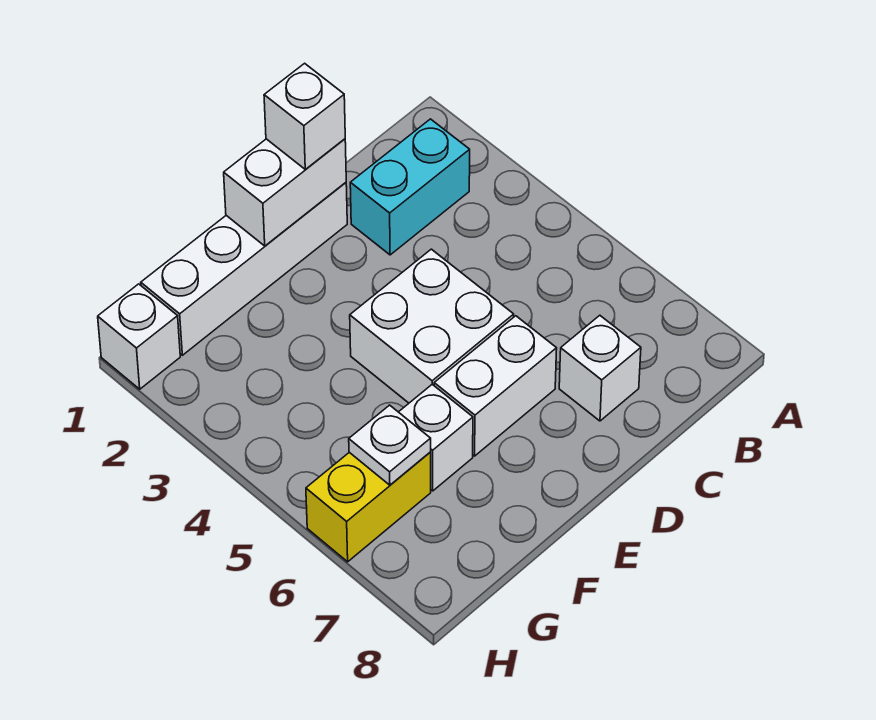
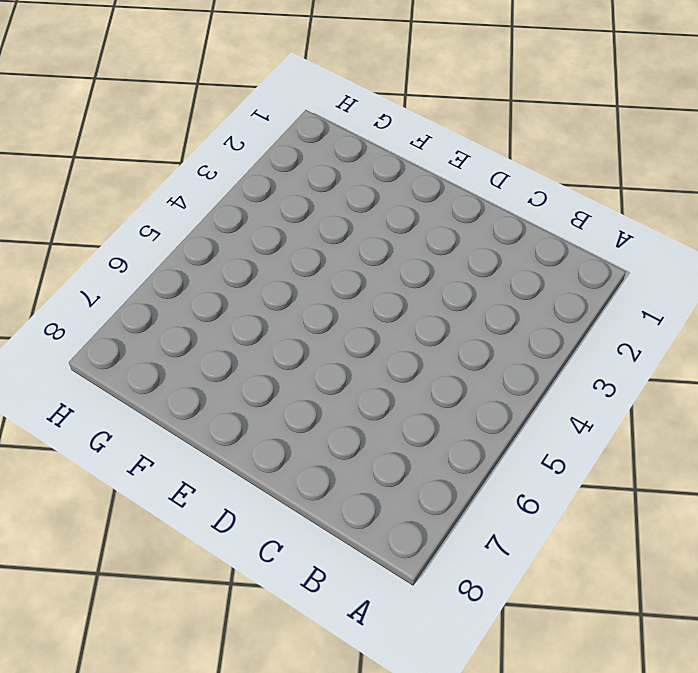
none -> cyan brick B2:C2 level 1
none -> white brick C7 level 1

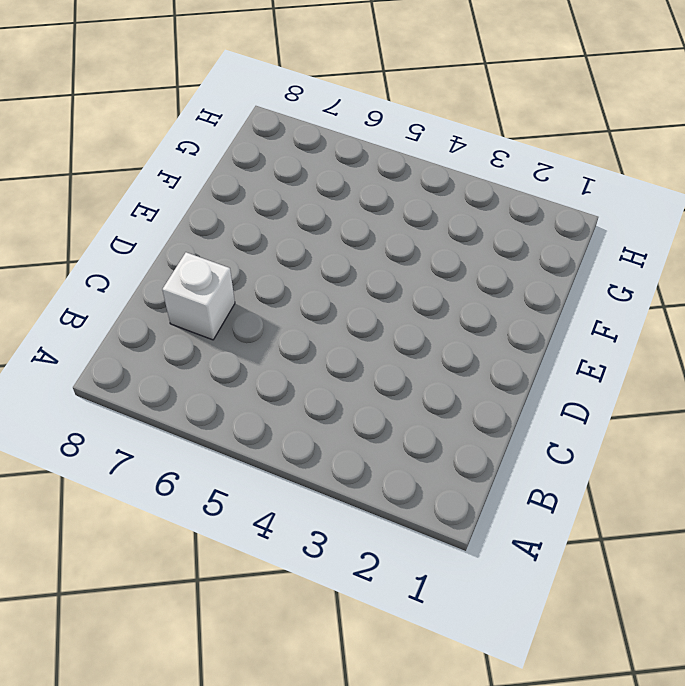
none -> cyan brick B2:C2 level 1
none -> white brick D1:G1 level 1

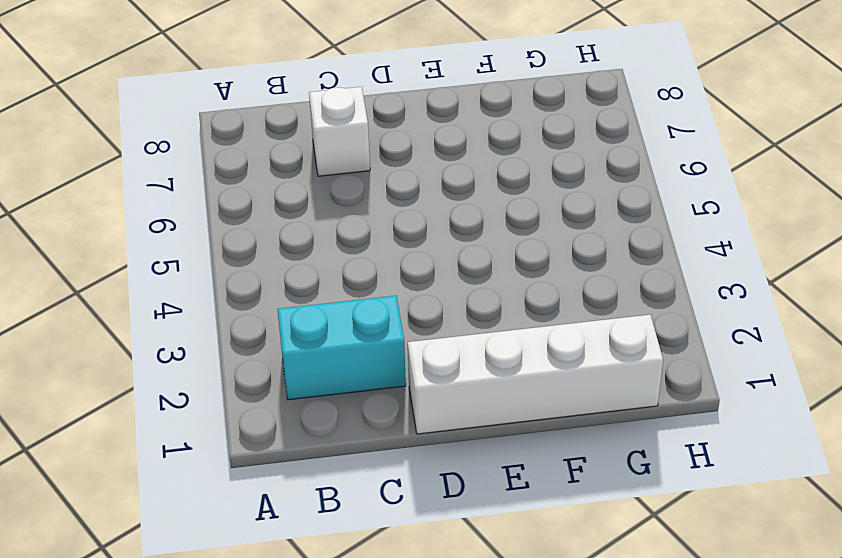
none -> white brick D4:E5 level 1
none -> white brick D6:E6 level 1

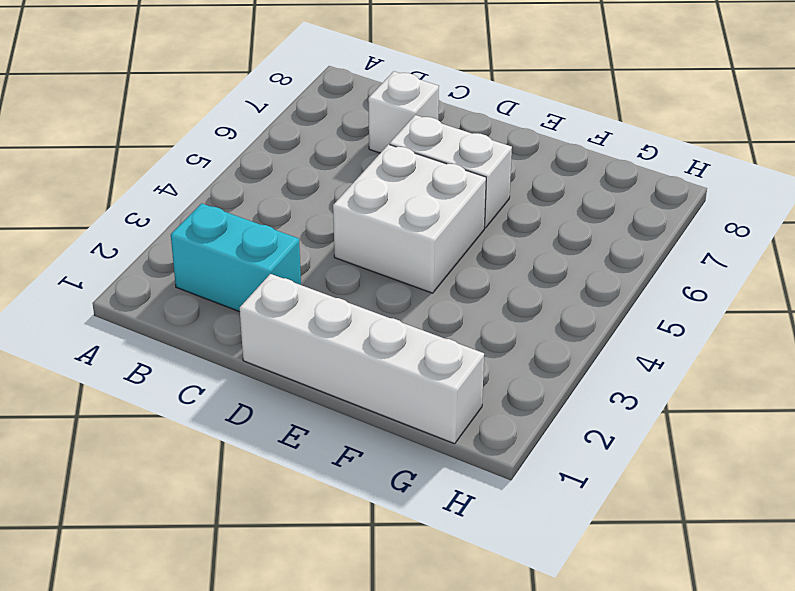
none -> white brick F6 level 1
none -> yellow brick G6:H6 level 1

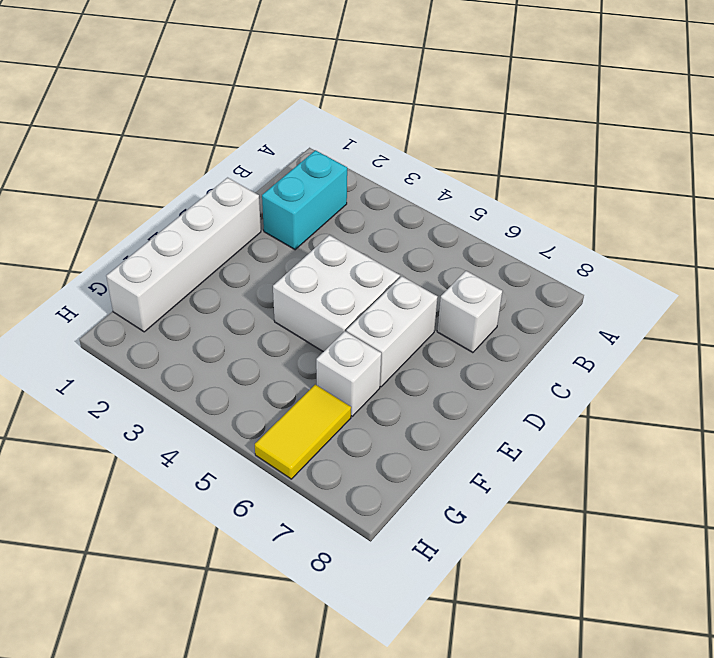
yellow tile G6:H6 level 1 -> yellow brick G6:H6 level 1
none -> white brick H1 level 1
none -> white brick D1:E1 level 2

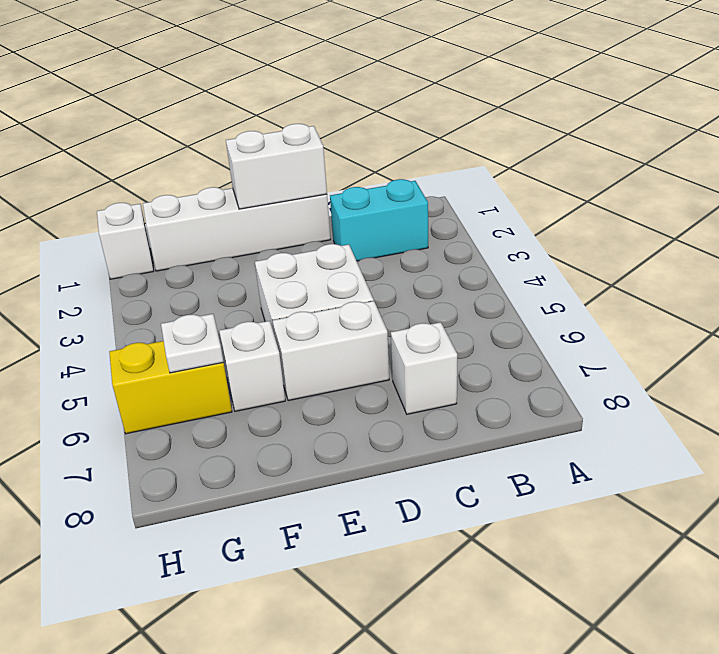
none -> white brick D1 level 3

